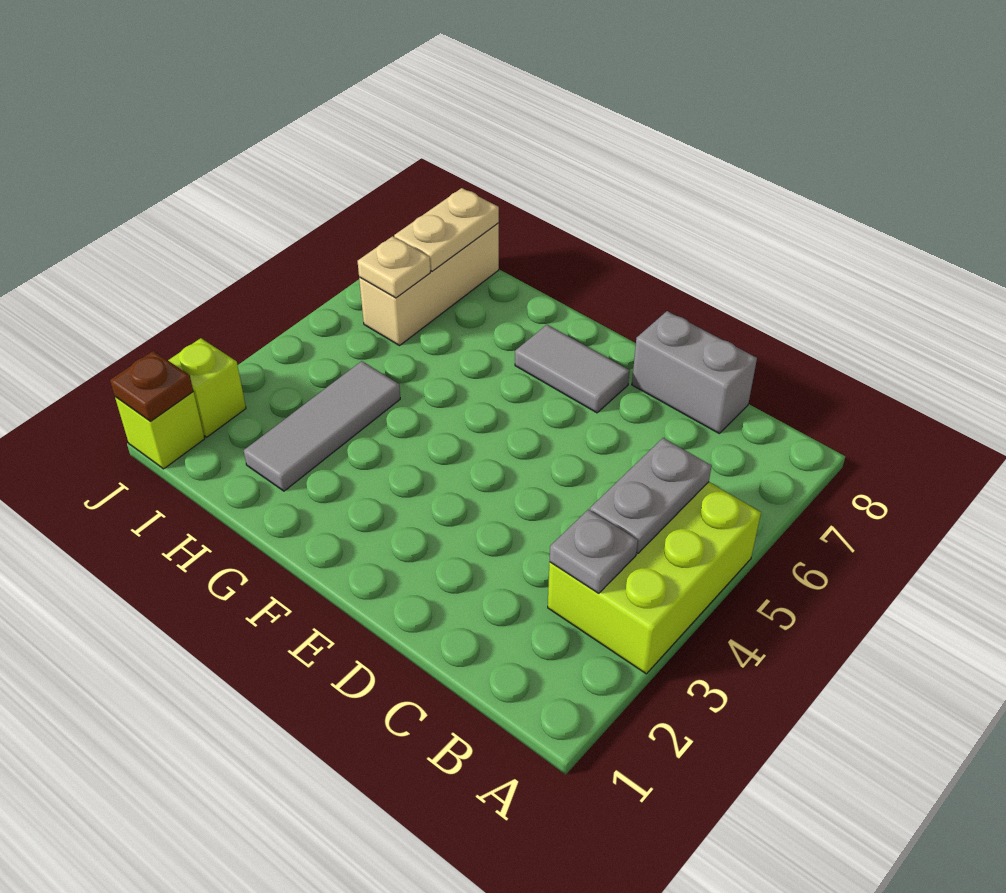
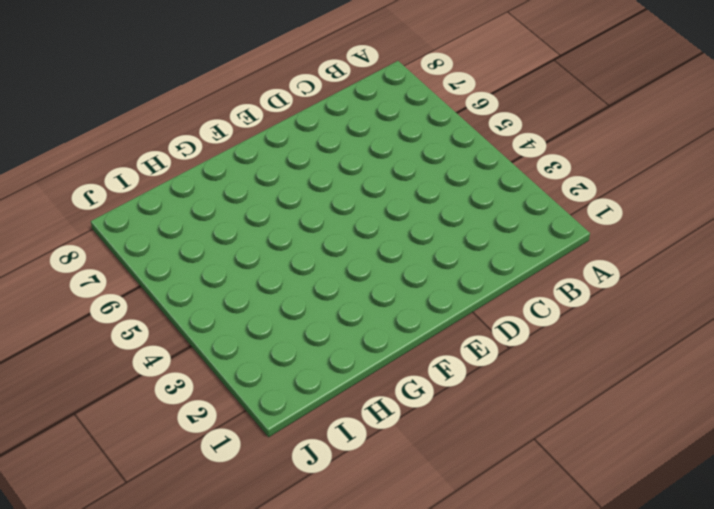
none -> lime brick A3:B5 level 1
none -> grey brick C8:D8 level 1
none -> grey tile E7:F7 level 1

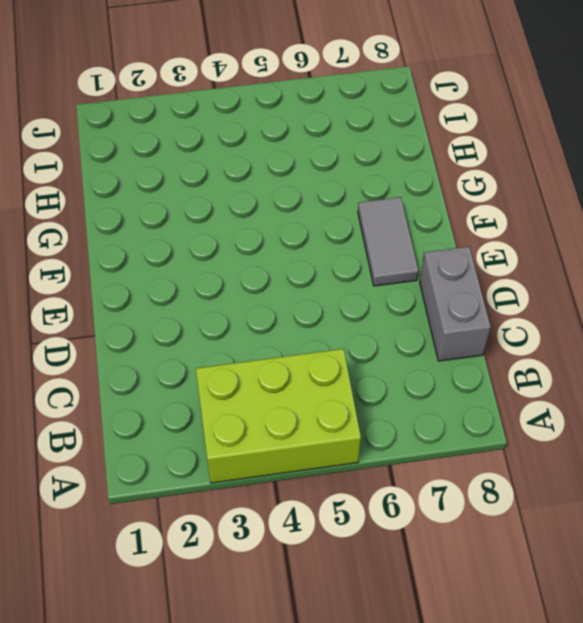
none -> grey tile H2:H4 level 1
none -> tan brick I6:I8 level 1
none -> lime brick J1 level 1

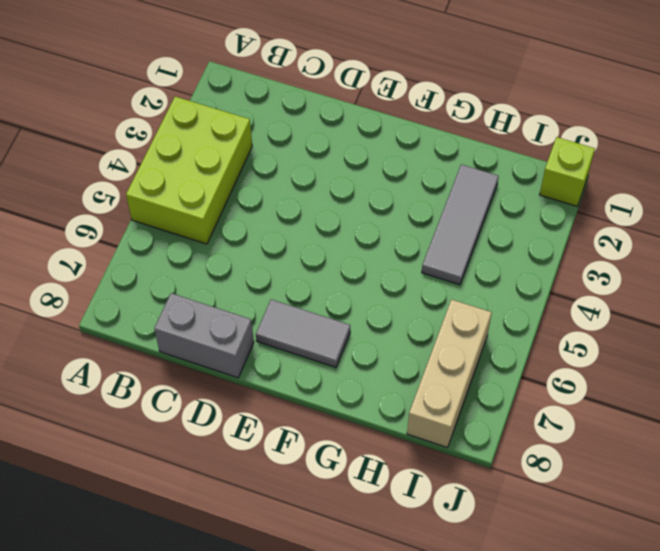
none -> lime brick J2 level 1
none -> grey plate B3 level 2
none -> grey plate B4:B5 level 2

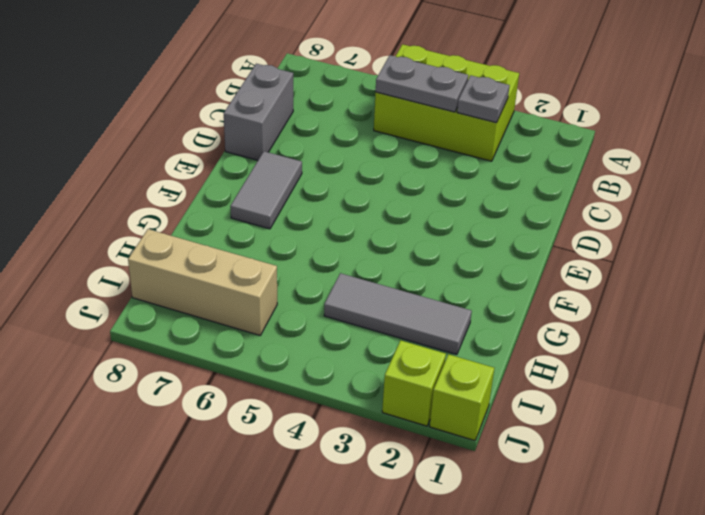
none -> tan plate I6 level 2
none -> tan plate I7:I8 level 2
none -> brown plate J1 level 2

